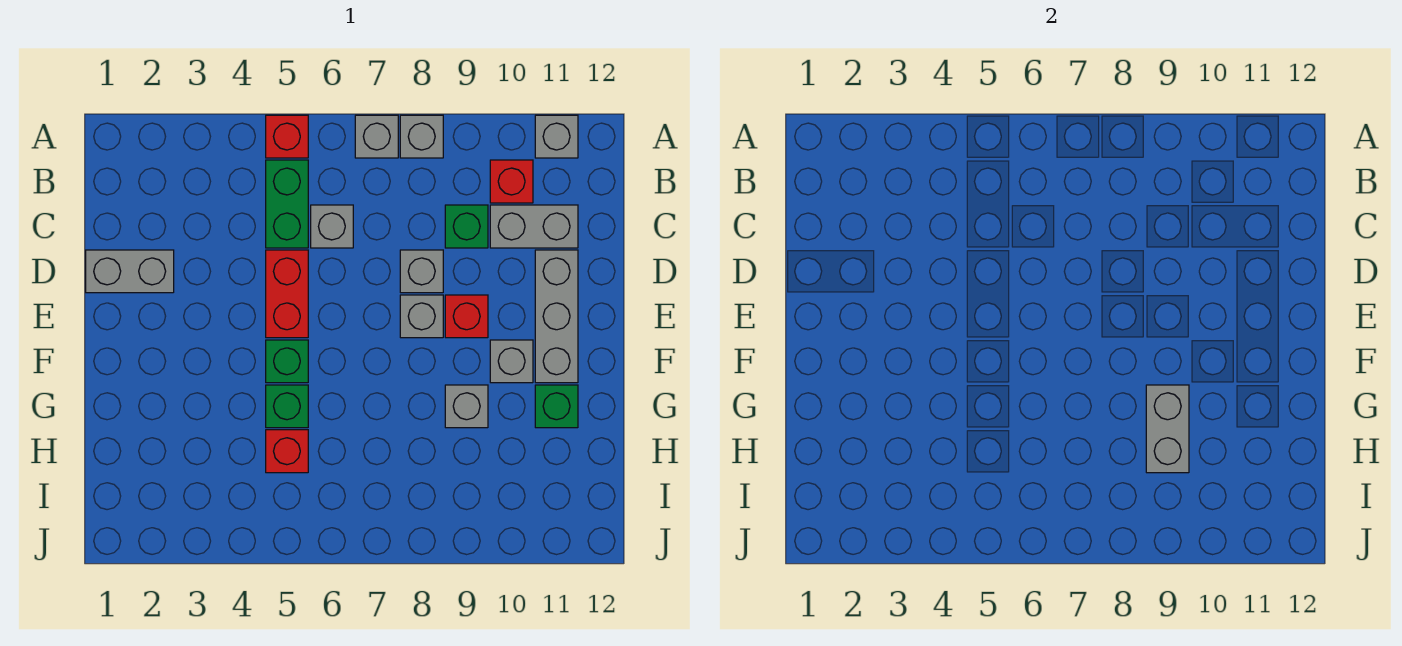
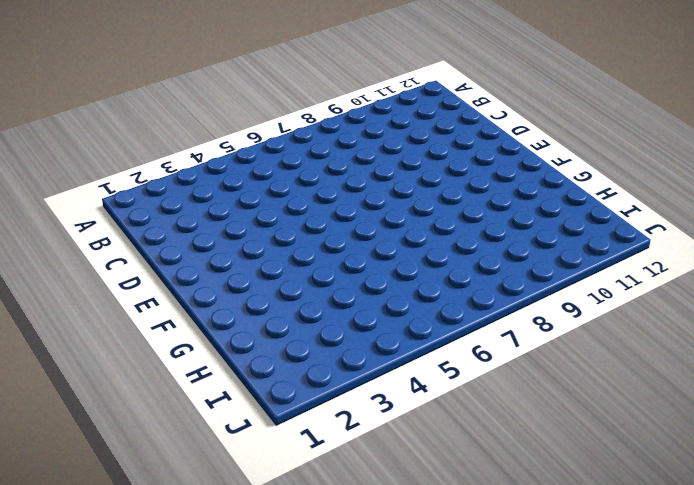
none -> red brick A5 level 1
none -> grey brick A7 level 1
none -> grey brick A8 level 1

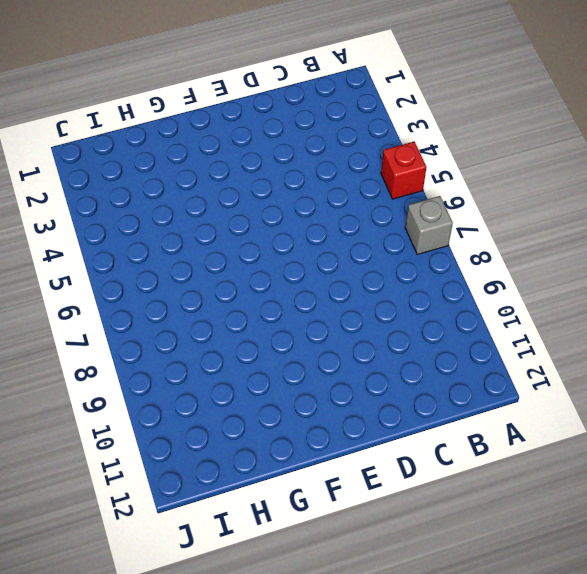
none -> grey brick A8 level 1
none -> grey brick A11 level 1
none -> green brick B5:C5 level 1

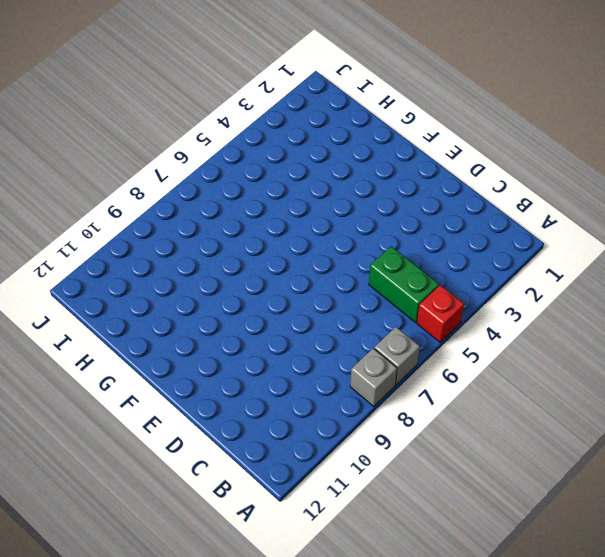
none -> grey brick A11 level 1
none -> red brick B10 level 1
none -> grey brick C6 level 1

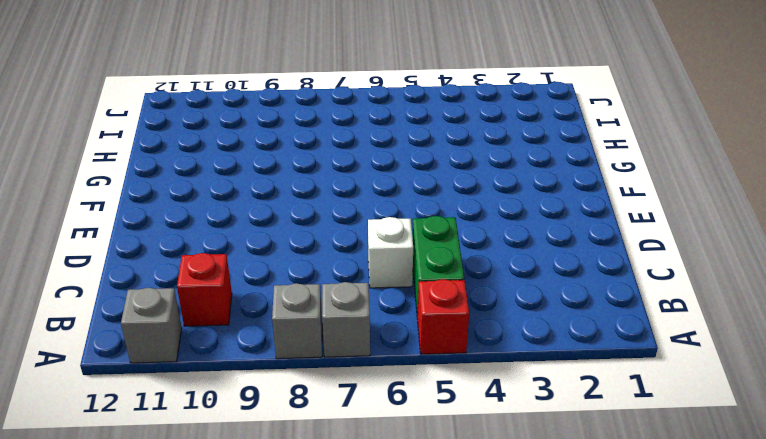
white brick C6 level 1 -> grey brick C6 level 1
none -> green brick C9 level 1
none -> grey brick C10:C11 level 1
none -> grey brick D1:D2 level 1

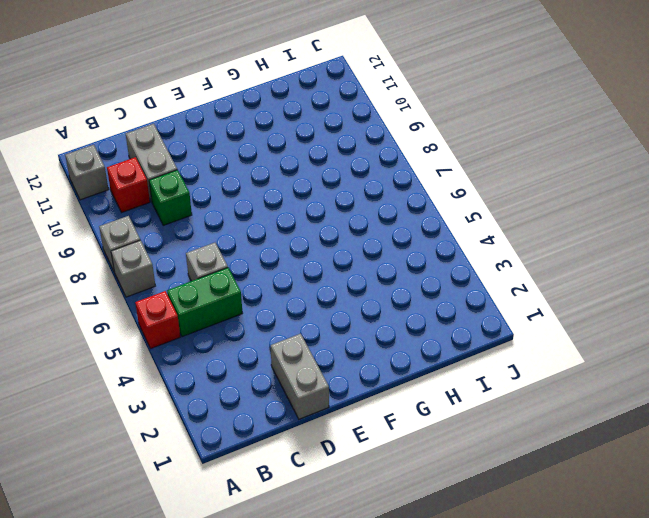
none -> red brick D5:E5 level 1
none -> grey brick D8 level 1
none -> grey brick D11:F11 level 1

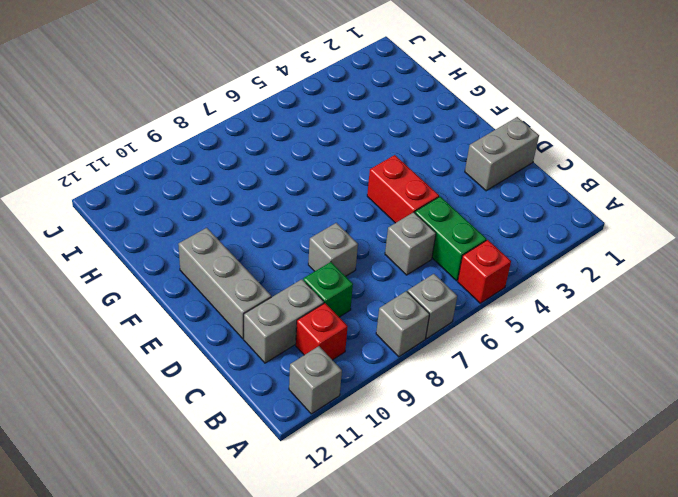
none -> grey brick E8 level 1
none -> red brick E9 level 1
none -> green brick F5 level 1

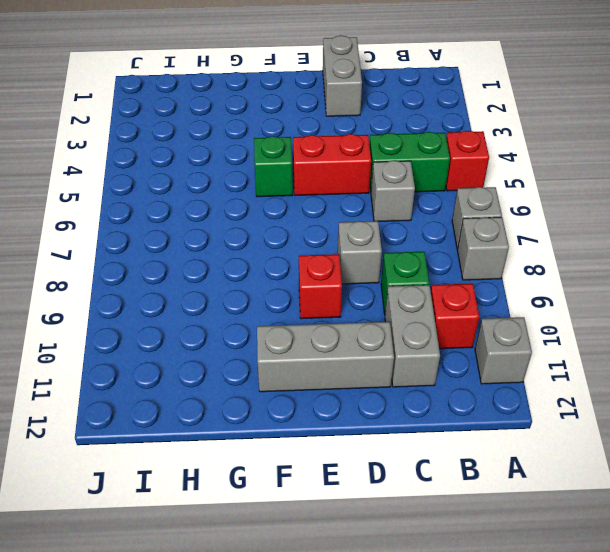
none -> grey brick E8 level 1
none -> grey brick F10 level 1
none -> green brick G5 level 1

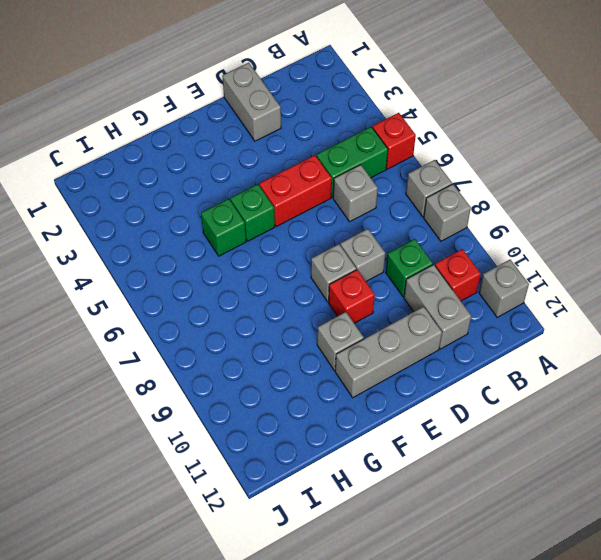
none -> grey brick G9 level 1
none -> green brick G11 level 1
none -> red brick H5 level 1

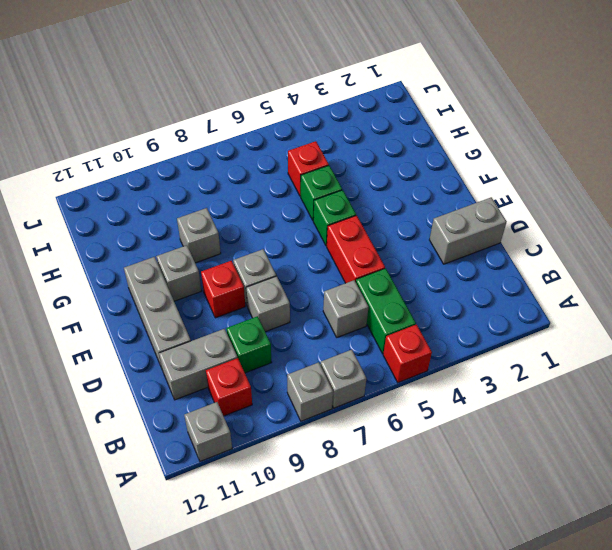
none -> green brick G11 level 1
none -> grey brick G9:H9 level 2

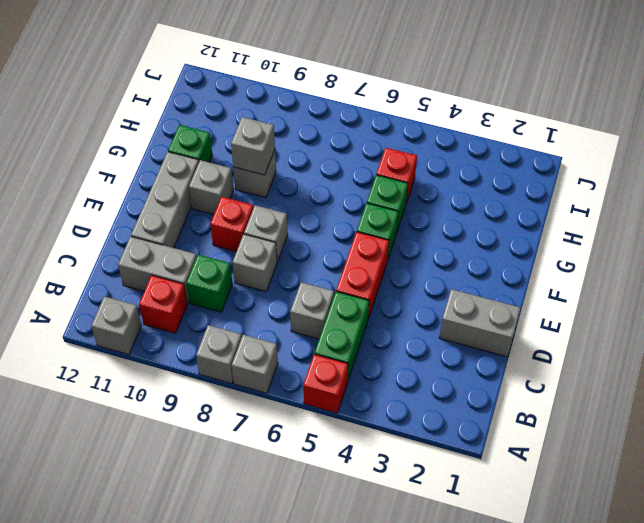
grey brick G9 level 2 -> grey brick G9:H9 level 2

